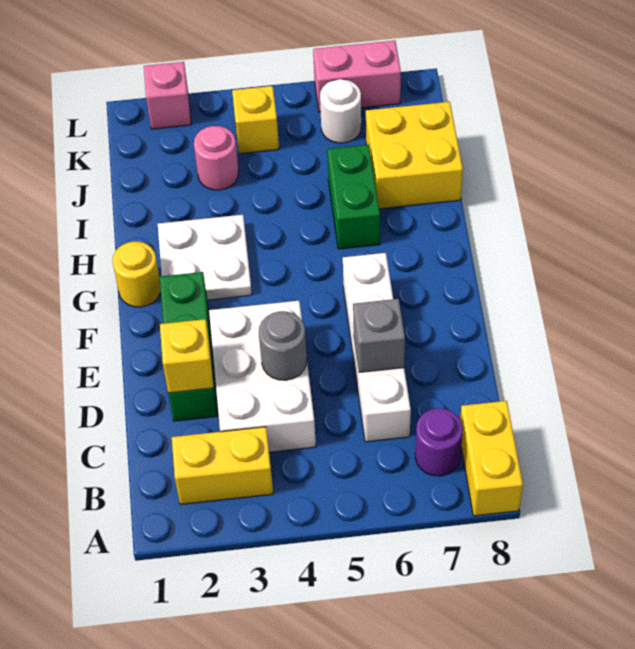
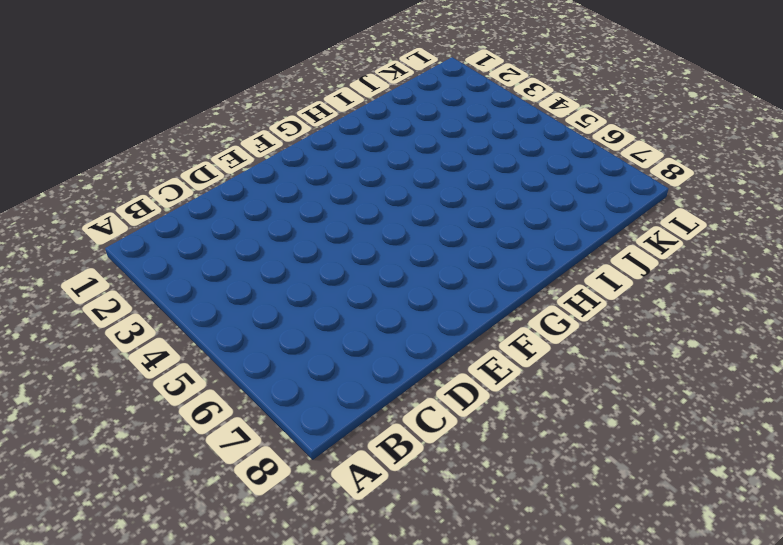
none -> yellow brick A8:B8 level 1
none -> yellow brick B2:B3 level 1
none -> purple round brick B7 level 1

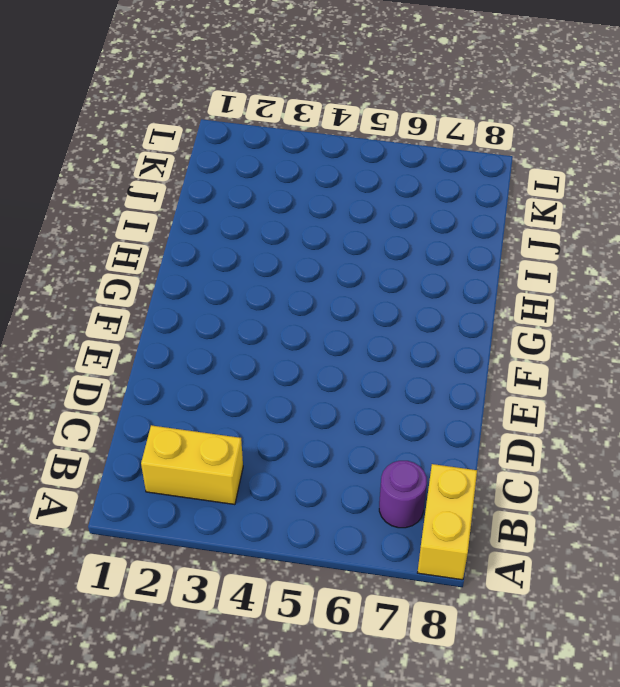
none -> white brick C3:E4 level 1
none -> white brick C6:F6 level 1
none -> green brick D2:F2 level 1

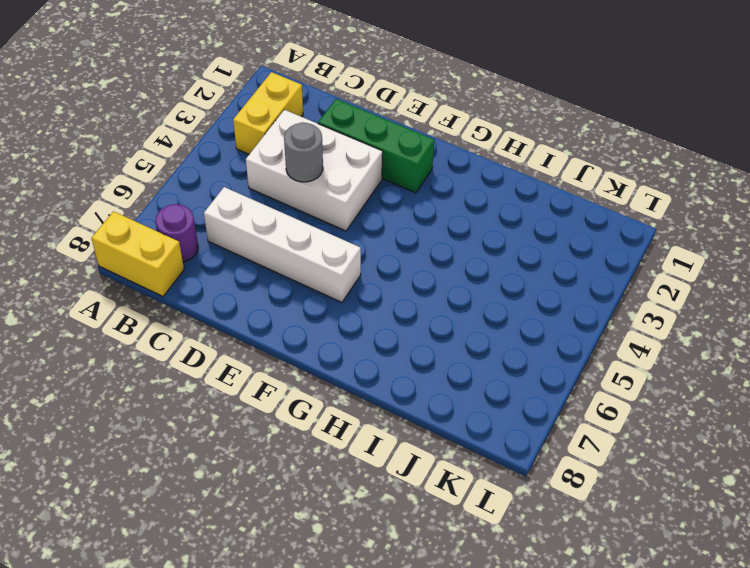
none -> yellow round brick G1 level 1
none -> white plate G2:H3 level 1
none -> green brick H6:I6 level 1

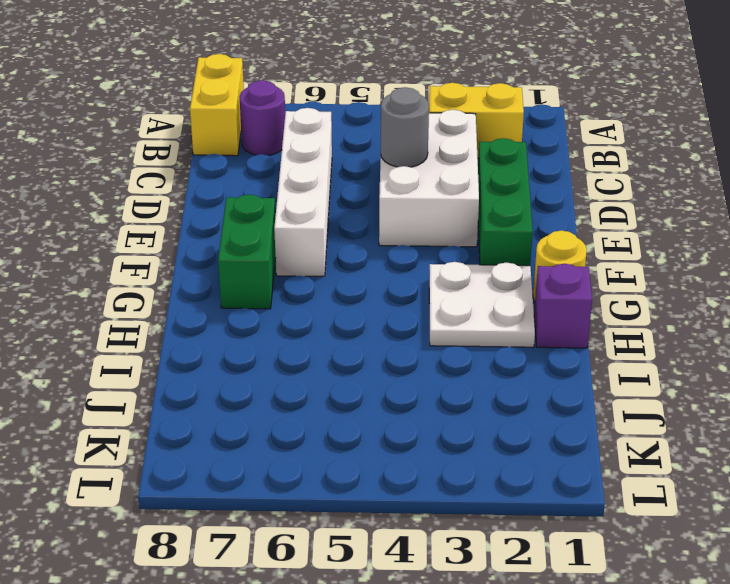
green brick F7:G7 level 1 -> green brick H6:I6 level 1
purple brick H1 level 1 -> none
none -> yellow brick I7:J8 level 1
none -> pink round brick J3 level 1
none -> yellow brick K4 level 1

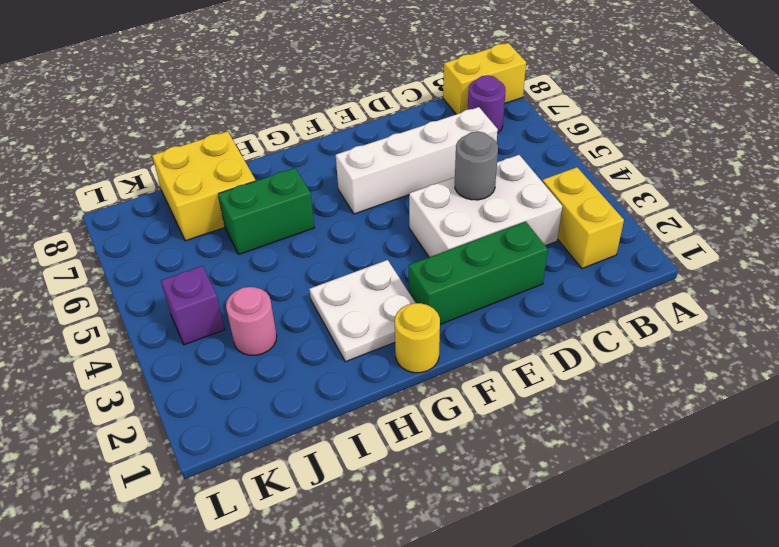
purple brick K4 level 1 -> yellow brick K4 level 1
none -> white round brick K6 level 1
none -> pink brick L2 level 1
none -> pink brick L6:L7 level 1

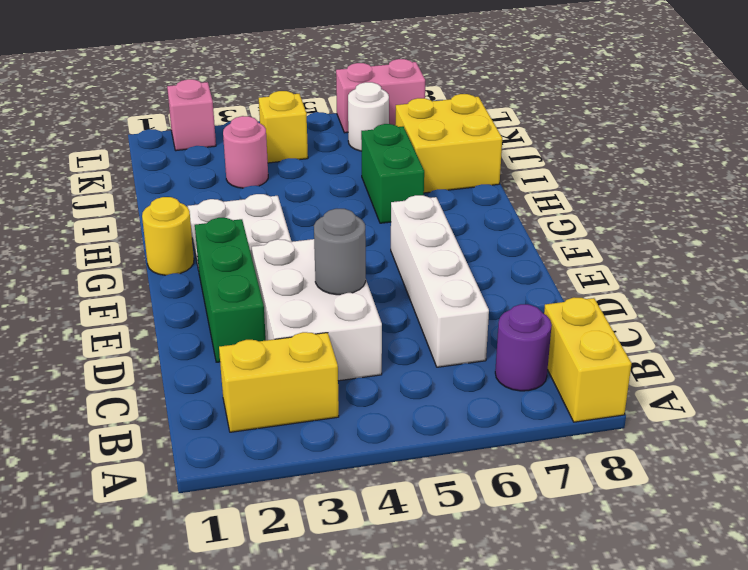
none -> yellow brick D2 level 2
none -> grey brick D6 level 2

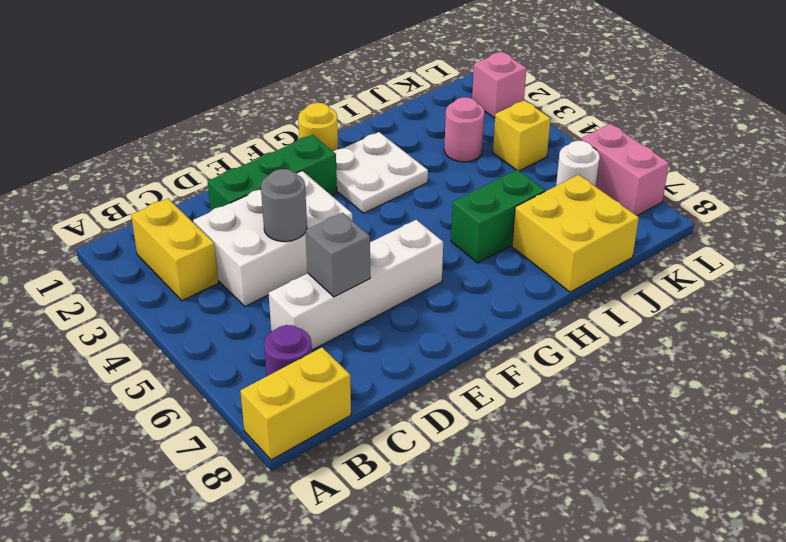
none -> yellow brick D2 level 2

